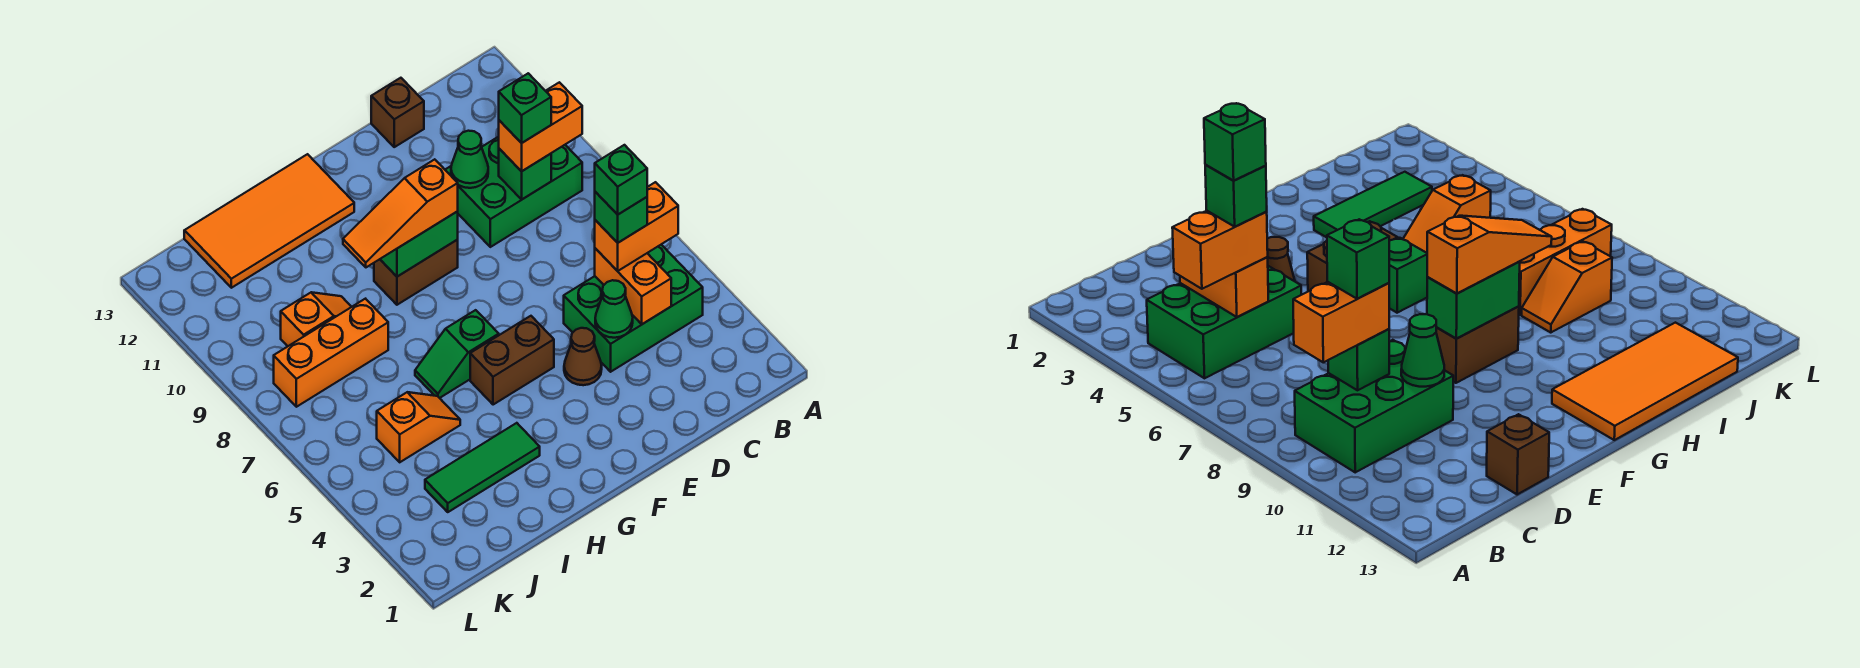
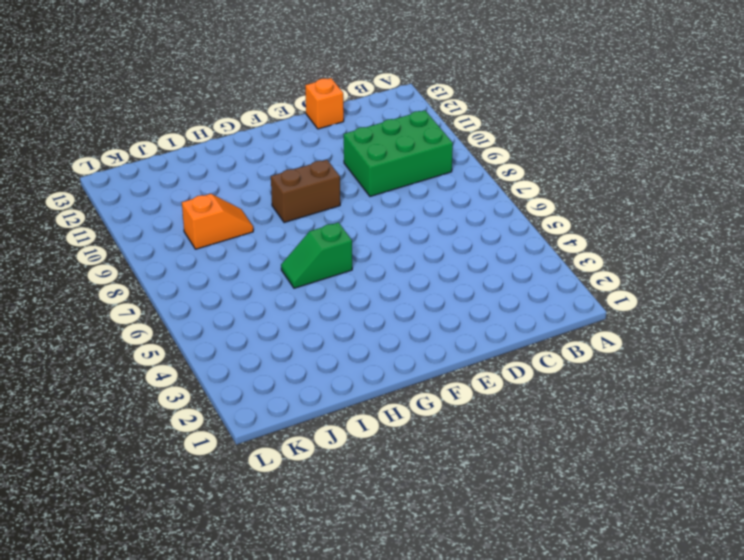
orange brick D13 level 1 -> brown brick D13 level 1
none -> green brick B4:D5 level 1
none -> brown cone E4 level 1
none -> brown brick F5:G5 level 1

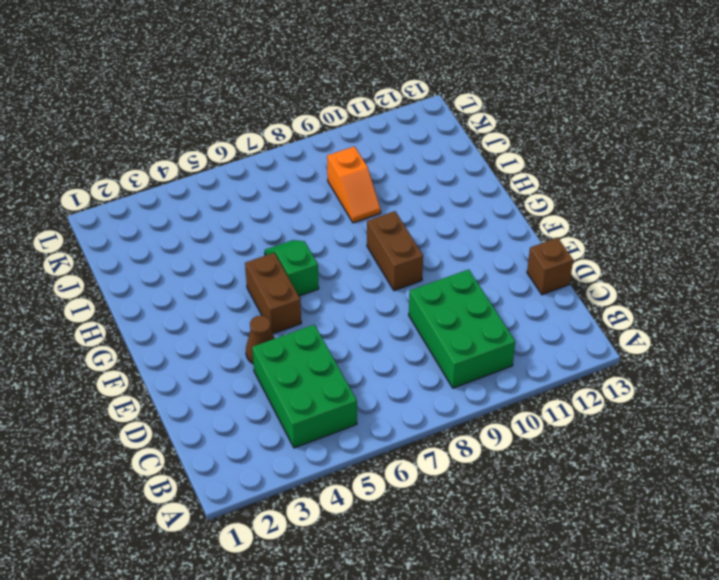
none -> orange tile G12:J13 level 1
none -> green tile H3:J3 level 1
none -> orange slope I5:J5 level 1 top J

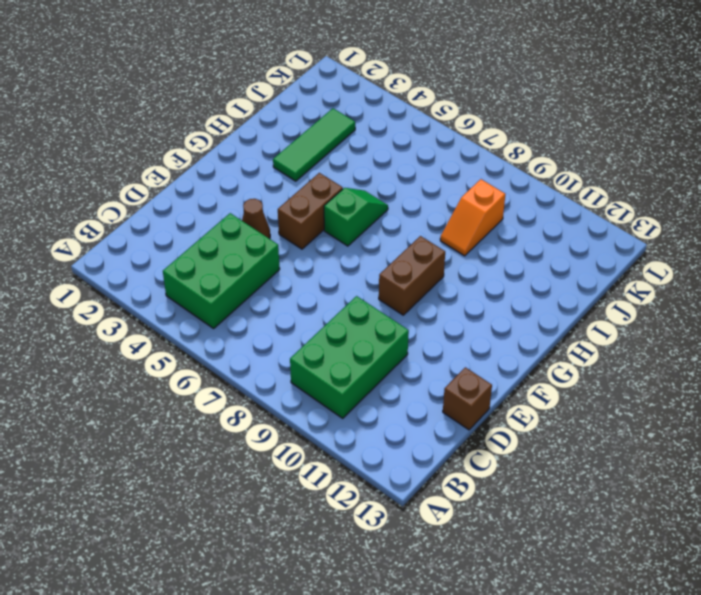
none -> orange tile G12:J13 level 1
none -> orange slope I5:J5 level 1 top J
none -> orange brick I8:K8 level 1

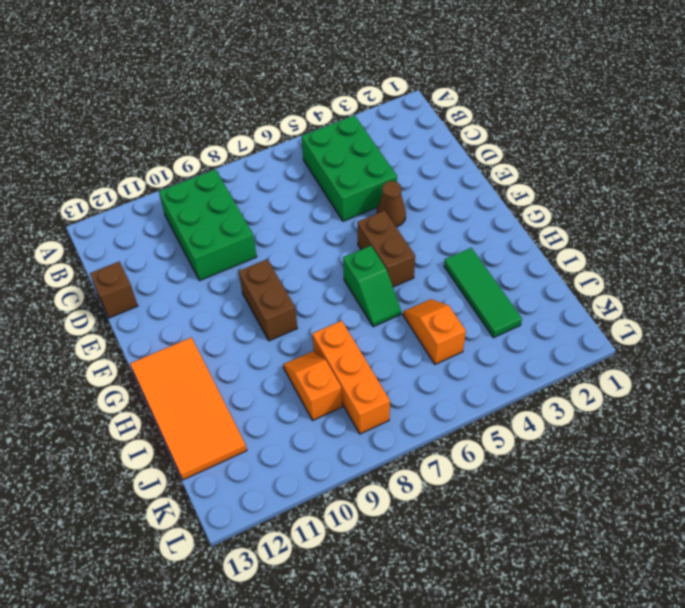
none -> orange brick C4:C5 level 2
none -> green brick C9 level 2
none -> green cone D4 level 2

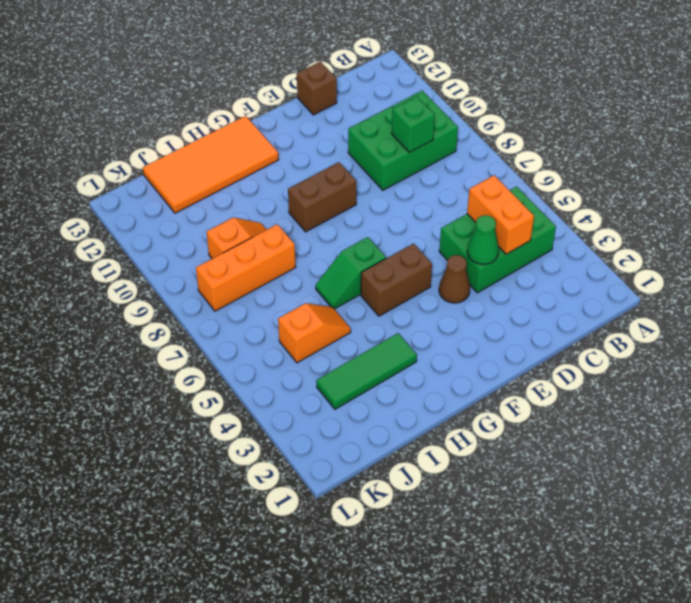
none -> green cone D10 level 2
none -> green brick F9:G9 level 2
none -> orange brick B5:C5 level 3

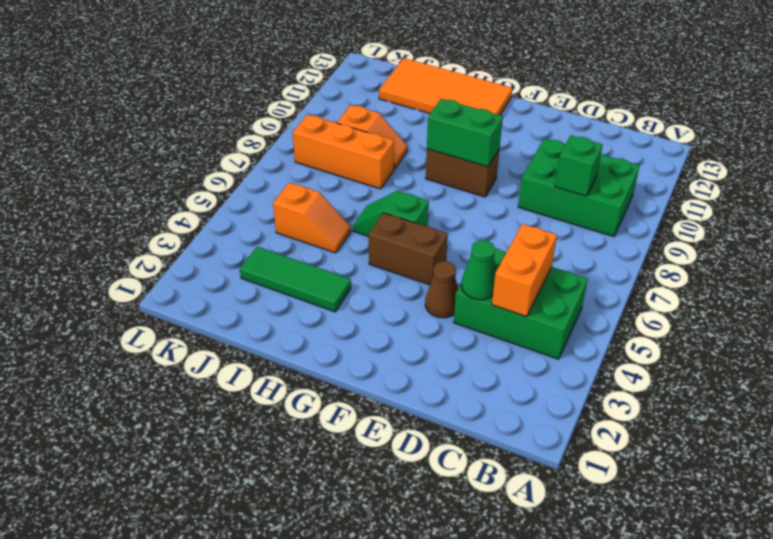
none -> brown brick D13 level 1
none -> green cone D10 level 2
none -> orange brick B5:C5 level 3

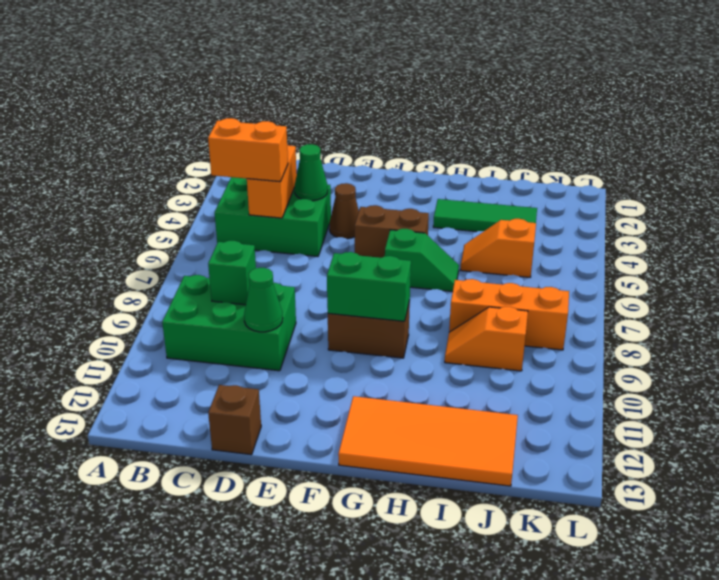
none -> orange brick B9:C9 level 3
none -> orange slope F9:H9 level 3 top F
none -> green brick C5 level 4

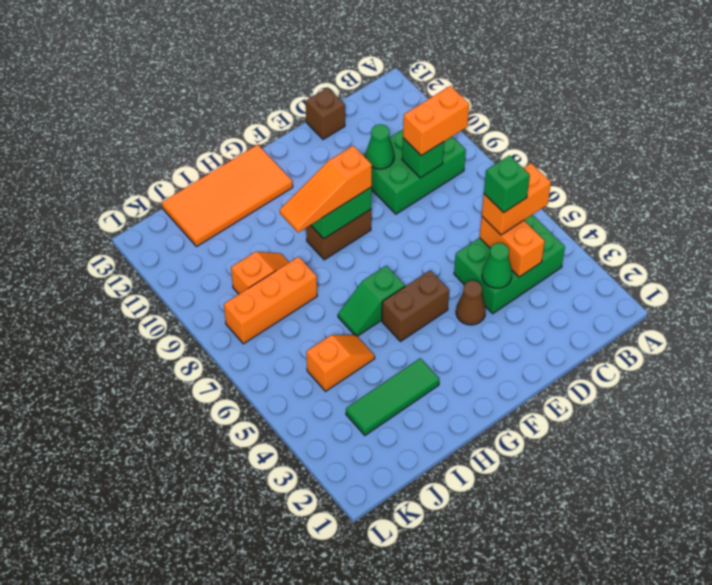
none -> green brick C9 level 4
none -> green brick C5 level 5

